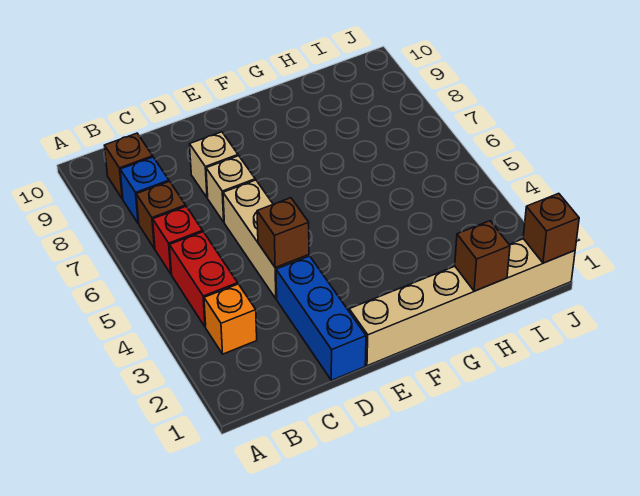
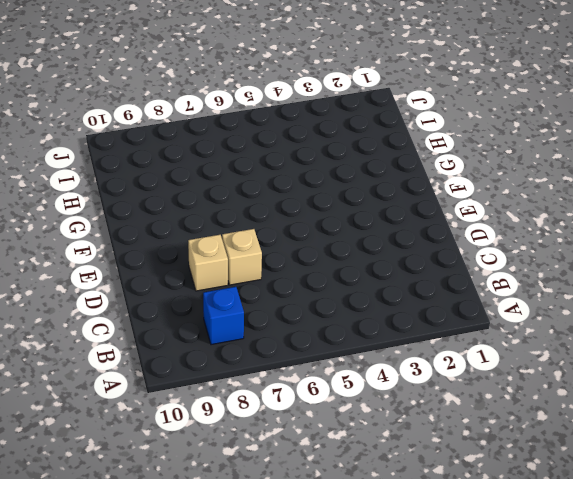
none -> orange brick B3 level 1
none -> red brick B4:B5 level 1
none -> red brick B6 level 1

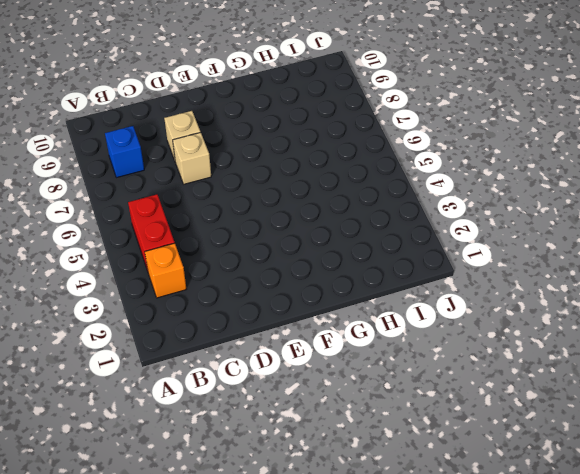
none -> red brick B6 level 1
none -> brown brick B7 level 1
none -> brown brick B9 level 1

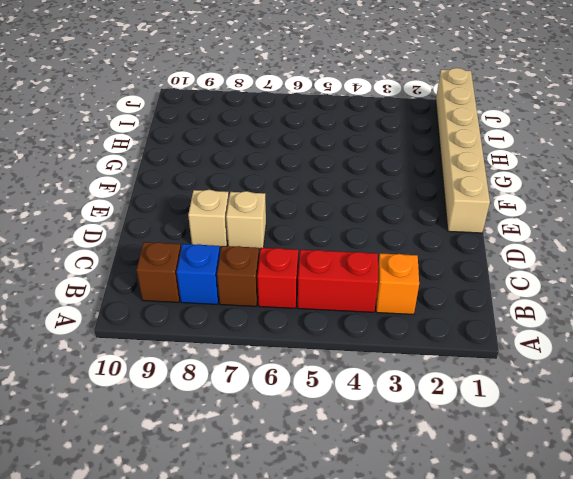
none -> blue brick D1:D3 level 1
none -> tan brick D4:D6 level 1
none -> brown brick D4 level 2

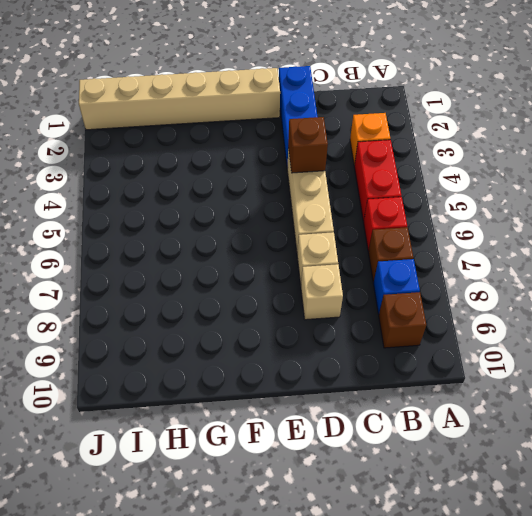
none -> brown brick H1 level 2
none -> brown brick J1 level 2

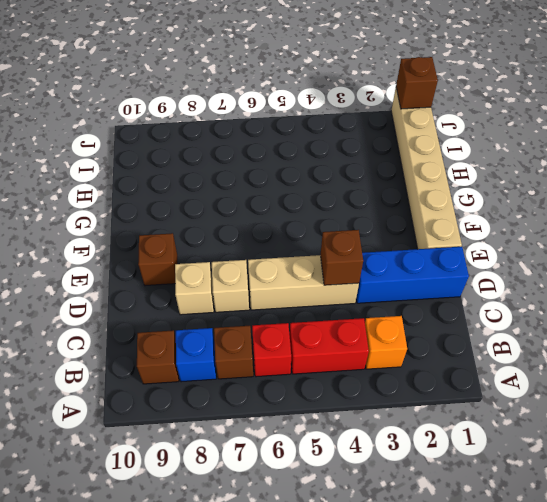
brown brick E9 level 1 -> brown brick H1 level 2

